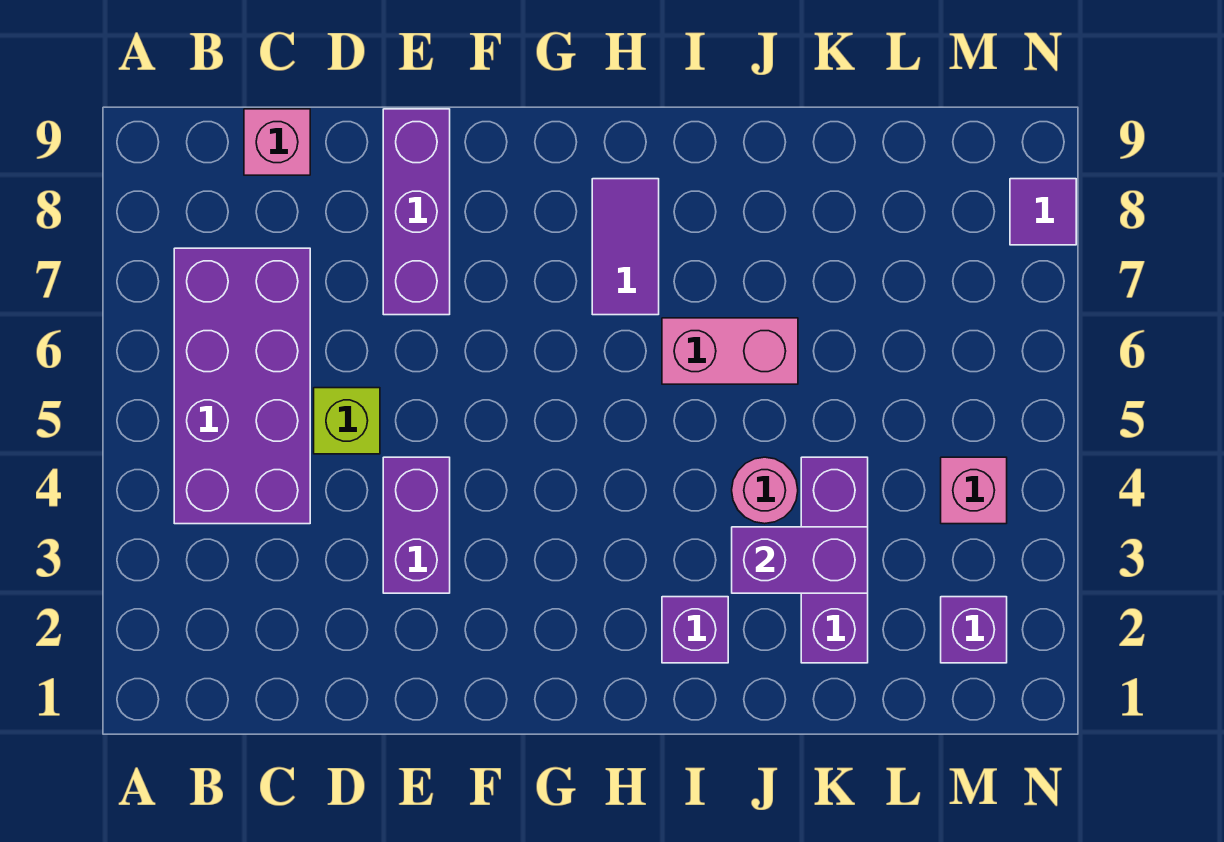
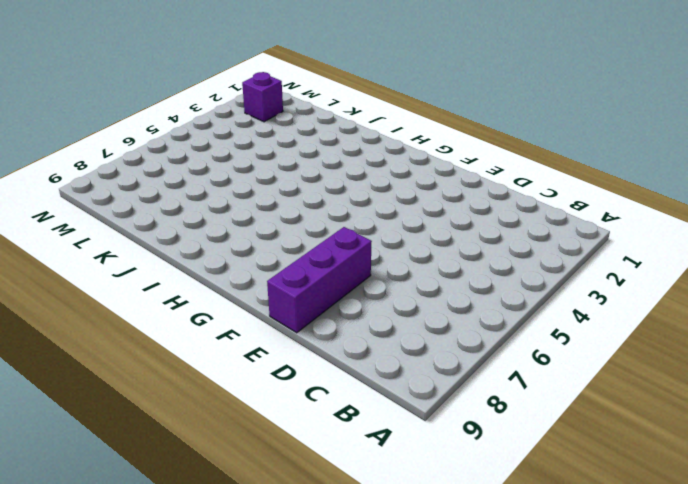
none -> purple brick B4:C7 level 1
none -> pink brick C9 level 1
none -> lime brick D5 level 1

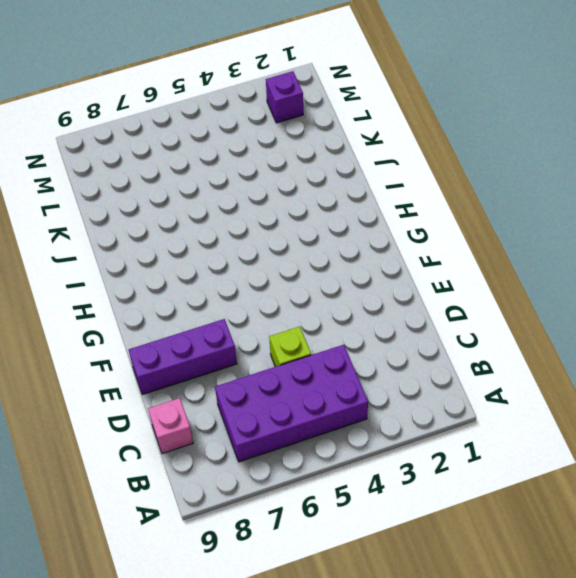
none -> purple brick E3:E4 level 1
none -> purple tile H7:H8 level 1
none -> purple brick I2 level 1

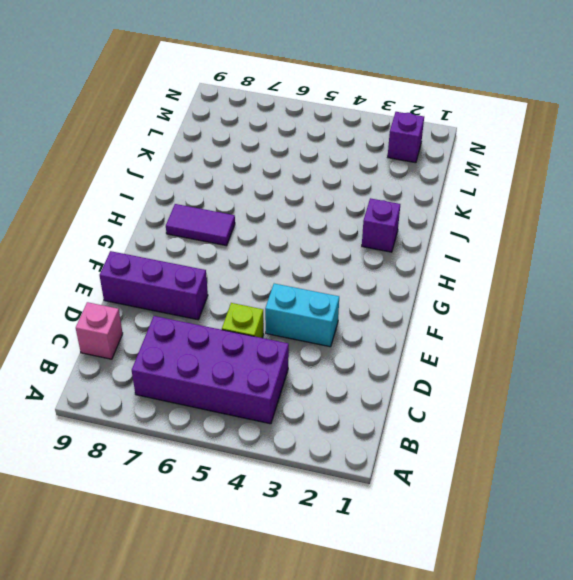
cyan brick E3:E4 level 1 -> purple brick E3:E4 level 1
none -> pink brick I6:J6 level 1
none -> pink round brick J4 level 1
none -> purple brick K2:K4 level 1

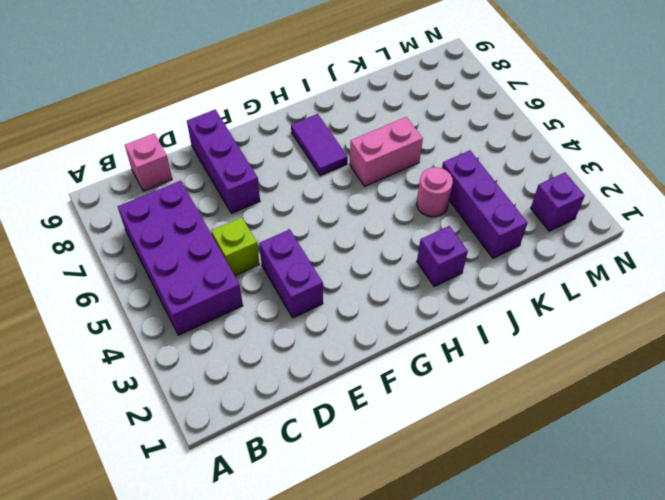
none -> pink brick M4 level 1
none -> purple tile N8 level 1
none -> purple brick J3:K3 level 2

